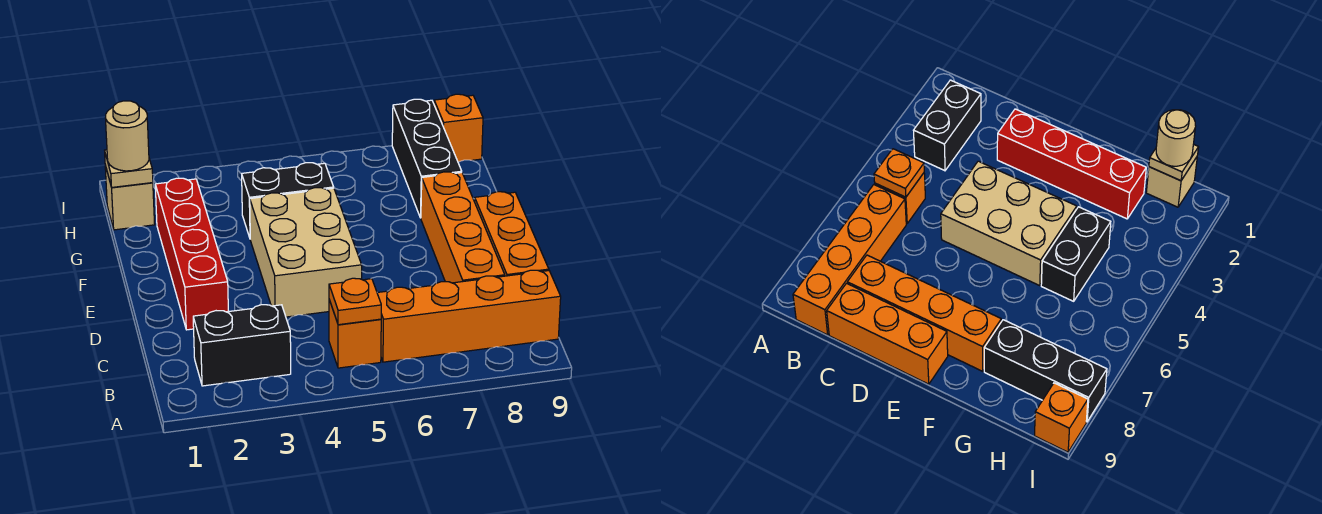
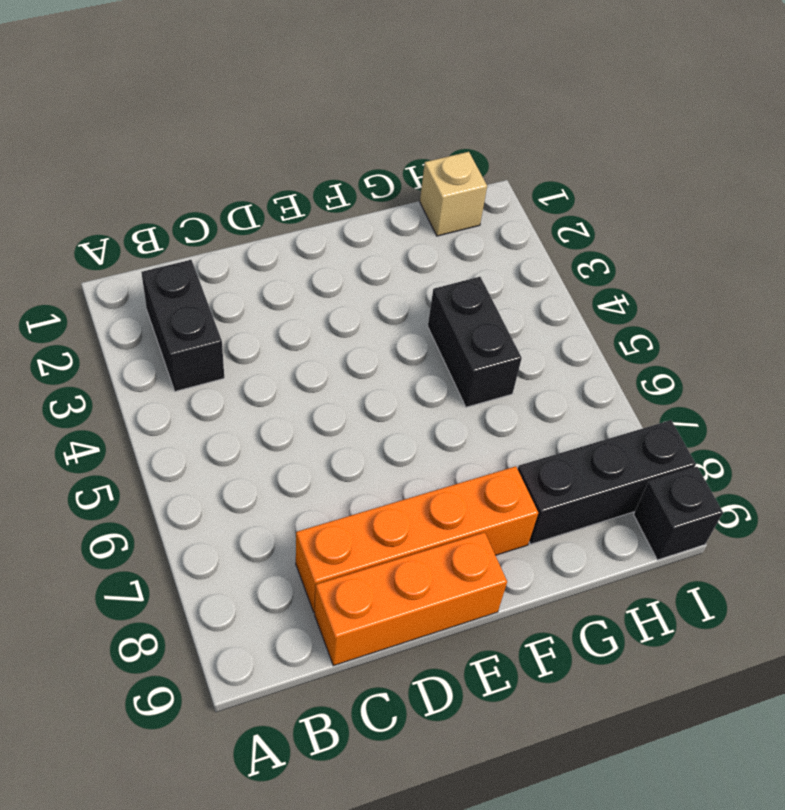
black brick I9 level 1 -> orange brick I9 level 1
none -> orange brick B5 level 1
none -> orange brick B6:B9 level 1
none -> red brick D2:G2 level 1

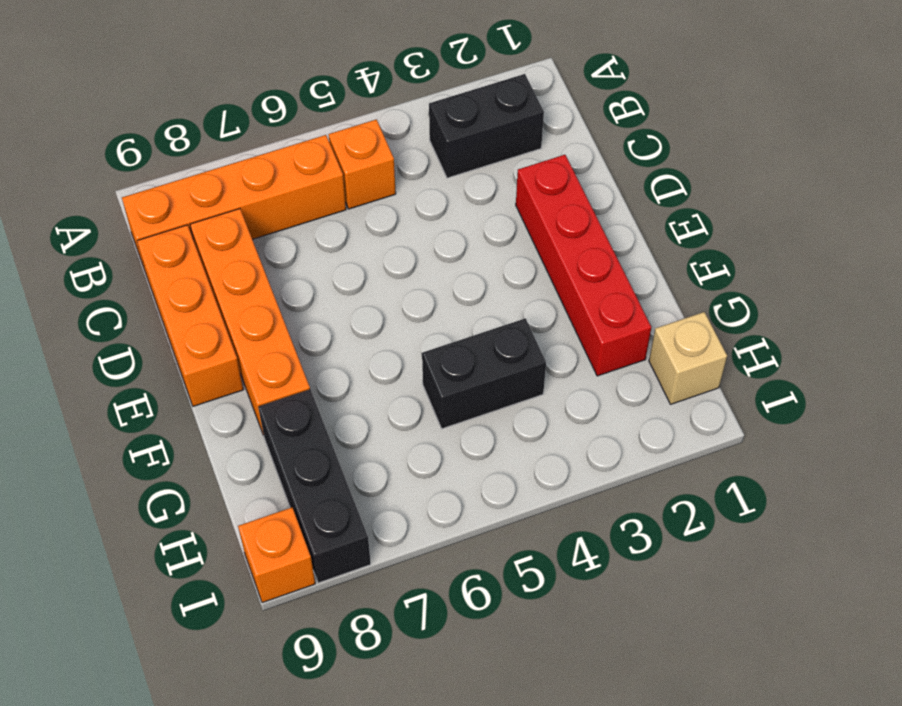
none -> tan brick D4:F5 level 1
none -> orange plate B5 level 2
none -> tan plate H1 level 2

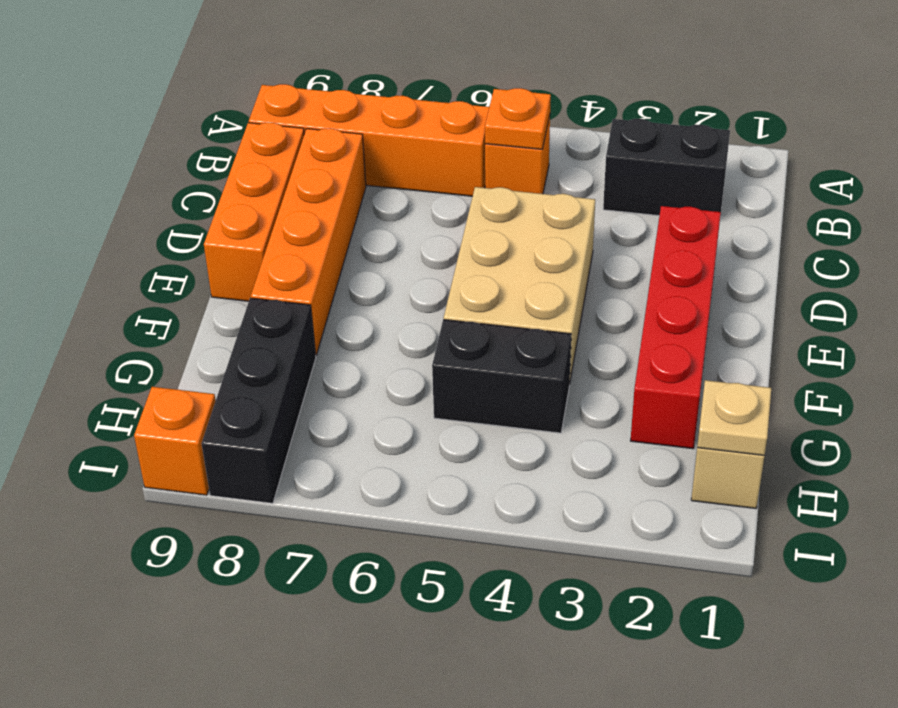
none -> tan round brick H1 level 3

